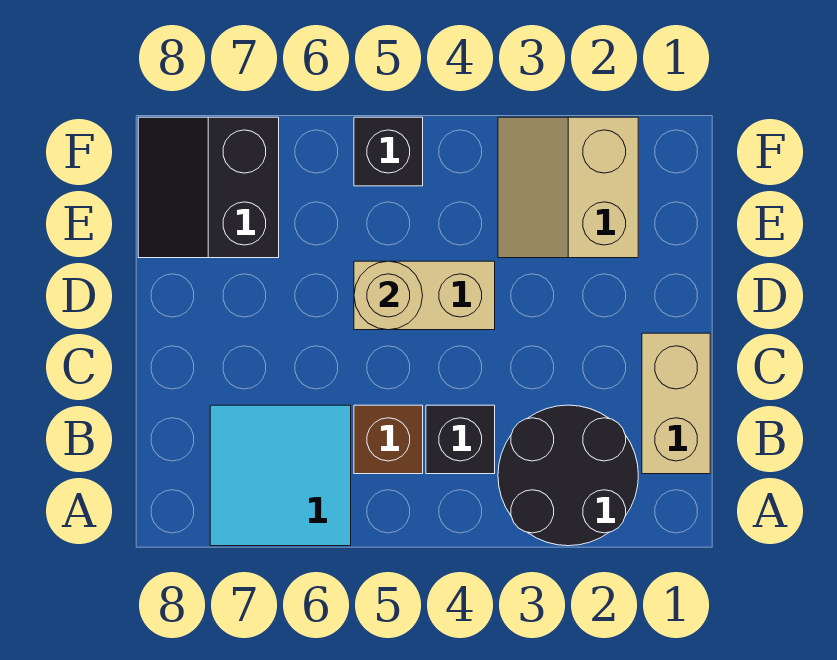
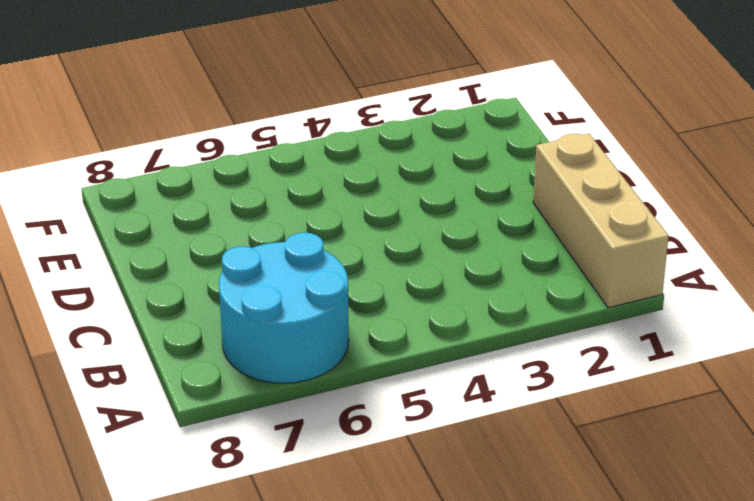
tan brick A1:C1 level 1 -> tan brick B1:C1 level 1
cyan round brick A6:B7 level 1 -> cyan tile A6:B7 level 1
none -> black round brick A2:B3 level 1
none -> black brick B4 level 1

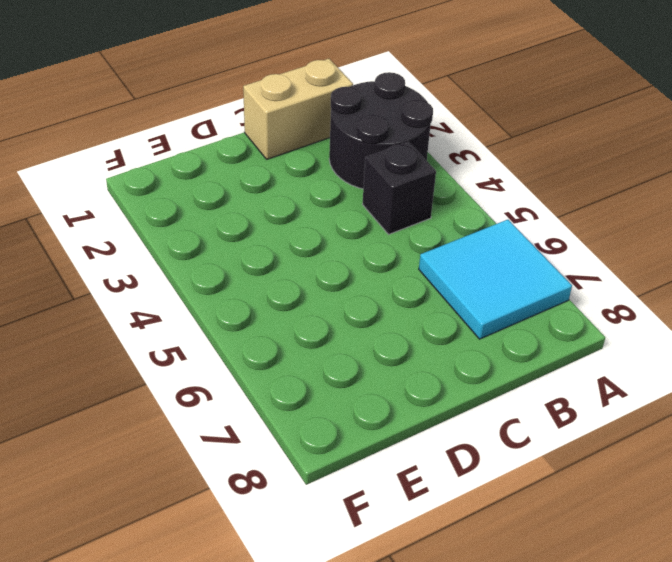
none -> brown brick B5 level 1
none -> tan brick D4:D5 level 1

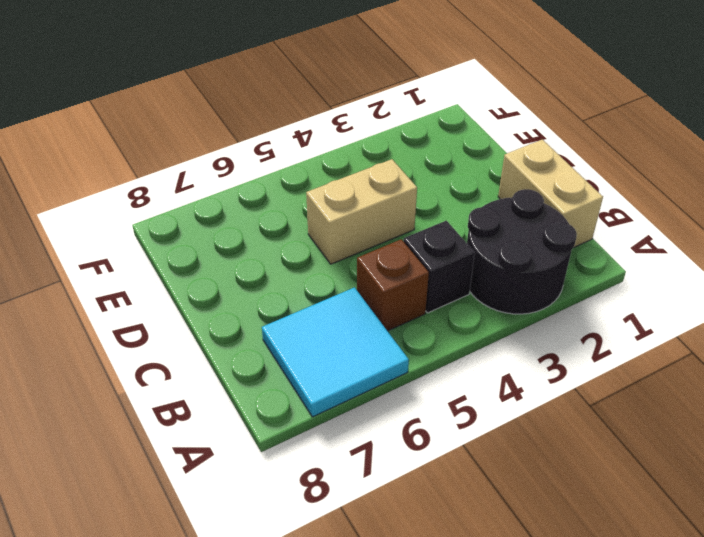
none -> tan slope E2:F3 level 1 top 2
none -> black slope E7:F8 level 1 top 7

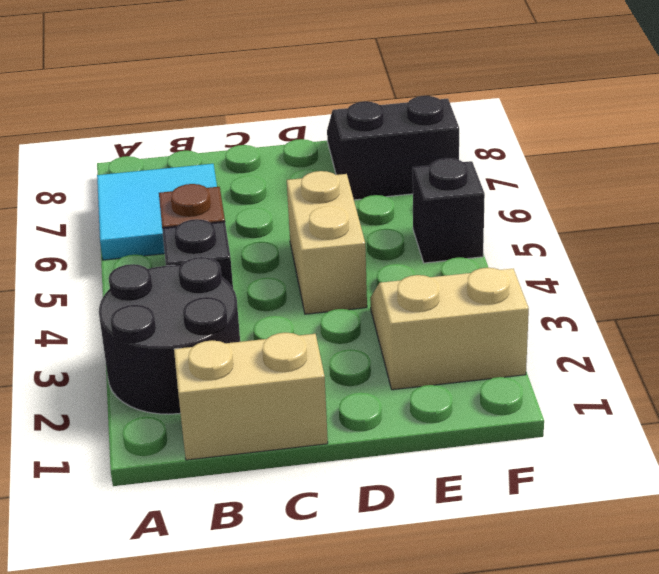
none -> tan round brick D5 level 2

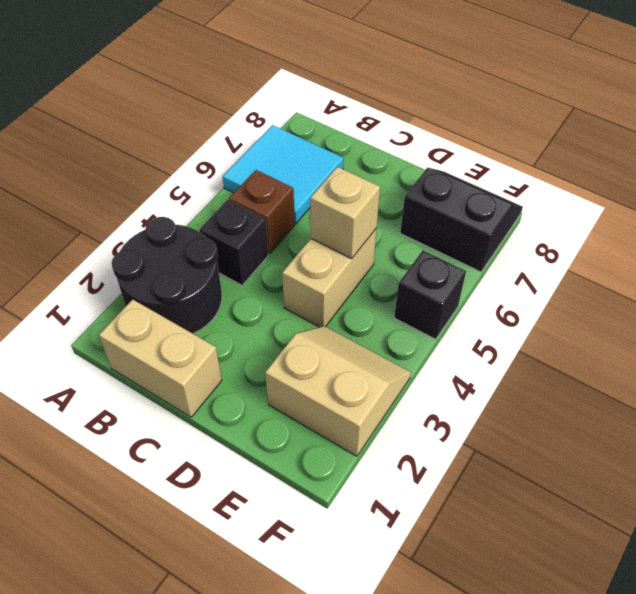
tan brick D5 level 2 -> tan round brick D5 level 2

